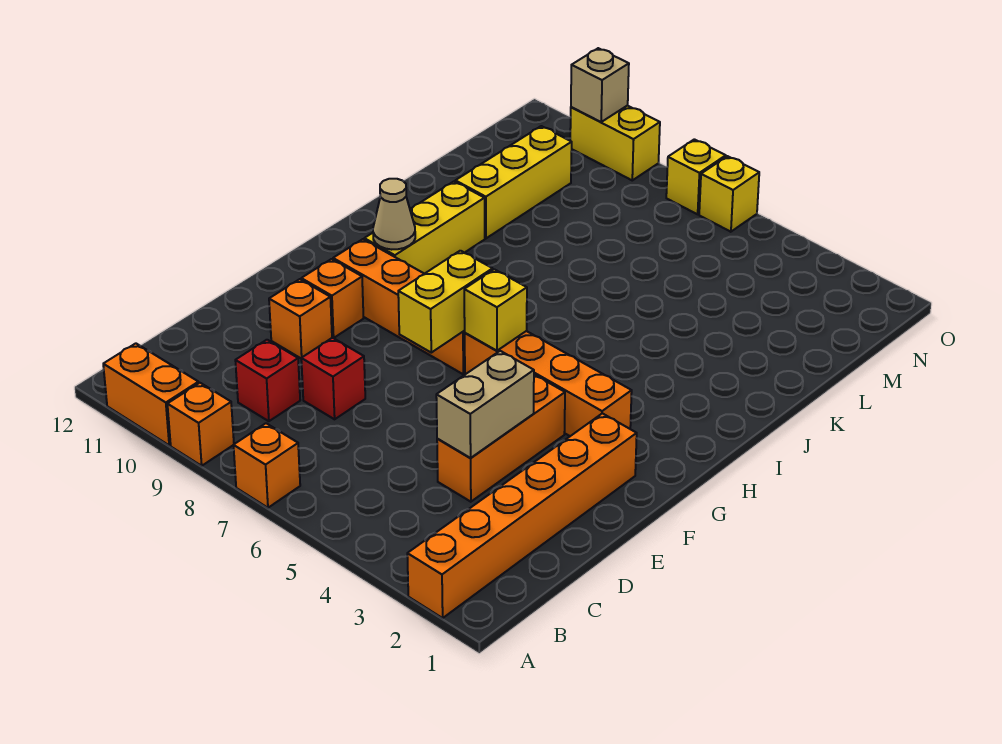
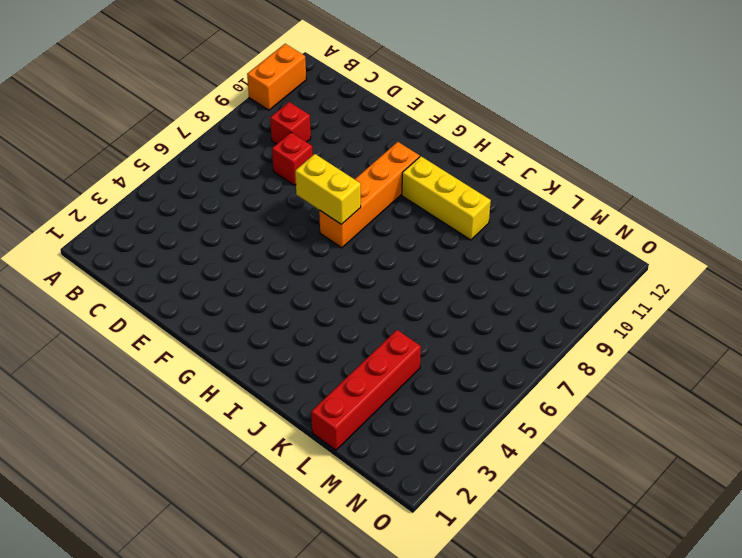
red brick L1:L4 level 1 -> none
none -> orange brick A2:F2 level 1
none -> orange brick A7 level 1
none -> orange brick A9 level 1

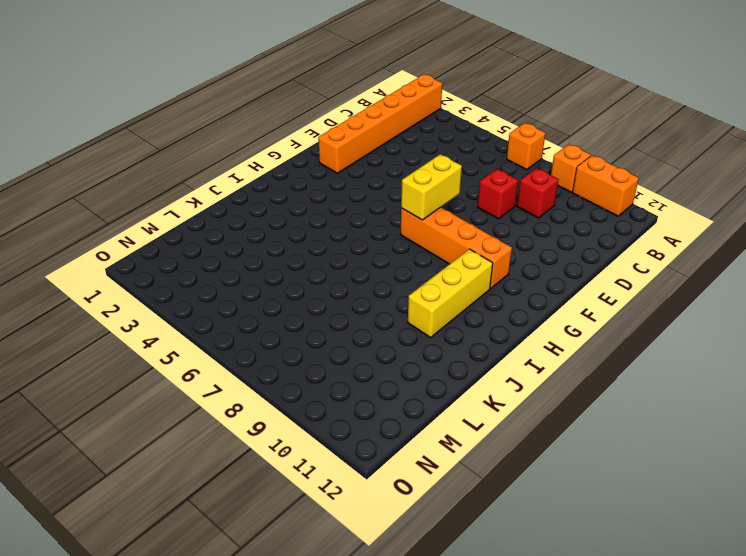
none -> orange brick D4:F4 level 1
none -> orange brick E10 level 1
none -> orange brick F10 level 1

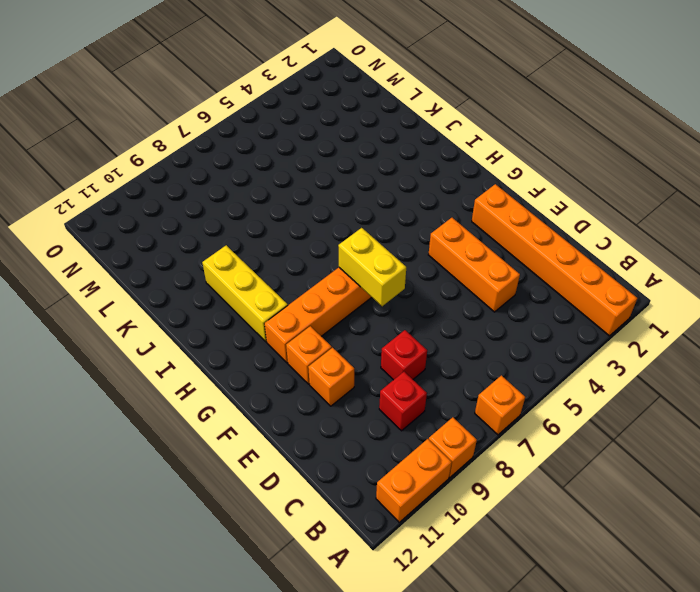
none -> orange brick G3:G6 level 1
none -> yellow brick K10:M10 level 1
none -> yellow brick O6 level 1

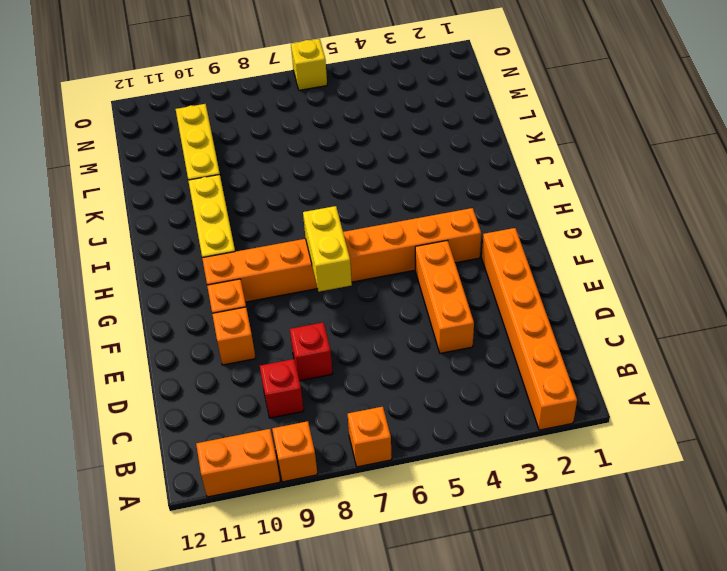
none -> yellow brick O7 level 1
none -> yellow brick O9:O10 level 1
none -> tan brick D4:E4 level 2

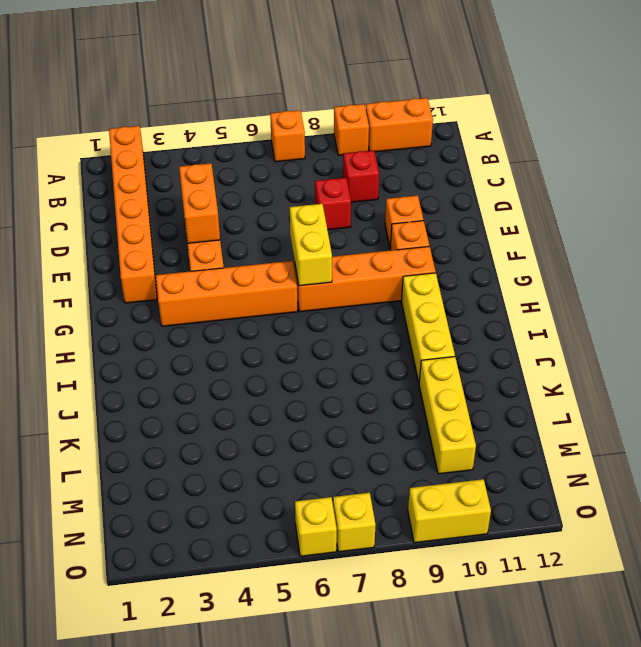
orange brick D4:E4 level 2 -> tan brick D4:E4 level 2
none -> yellow brick G6 level 2
none -> tan cone H10 level 2
none -> tan brick O10 level 2

